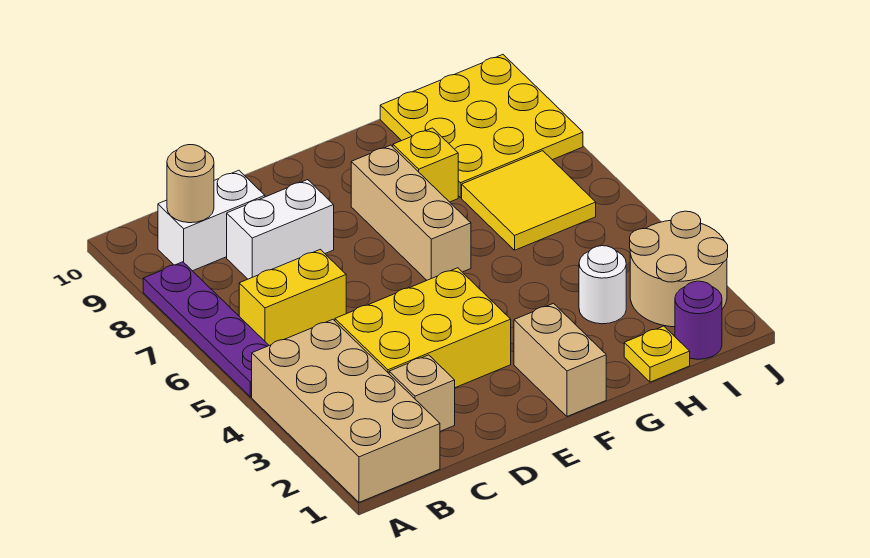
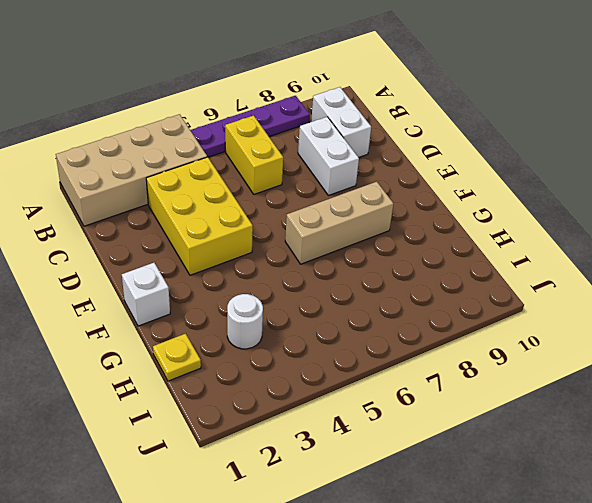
white brick F1 level 1 -> tan brick F1:F2 level 1
none -> tan brick C2 level 1
none -> yellow brick G8 level 1
none -> yellow tile H6:I7 level 1

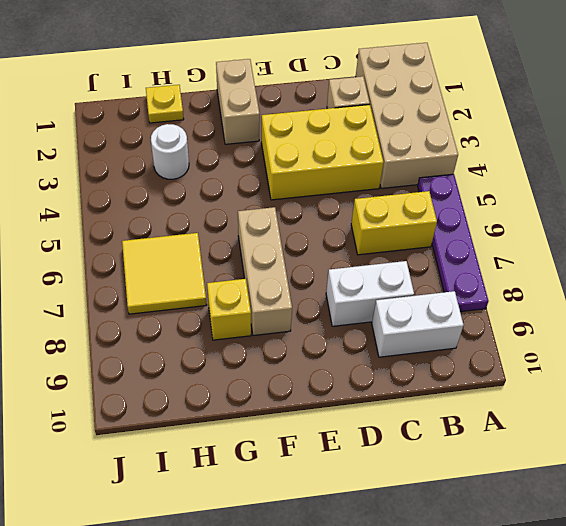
none -> yellow plate H8:J10 level 1
none -> purple round brick I1 level 1
none -> tan round brick I2:J3 level 1

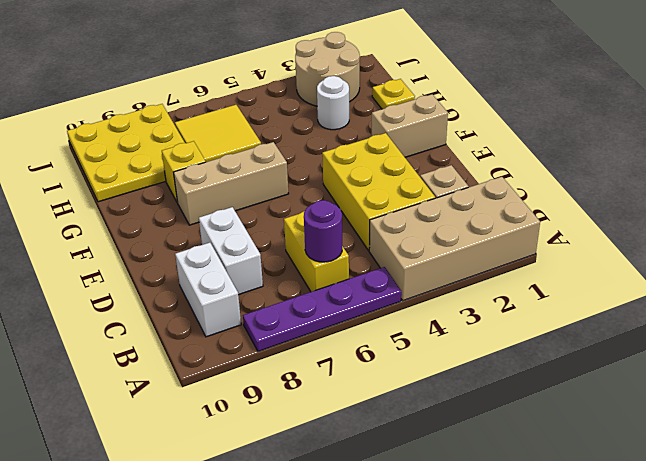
purple round brick B6 level 2 -> purple round brick I1 level 1
none -> tan round brick B9 level 2

